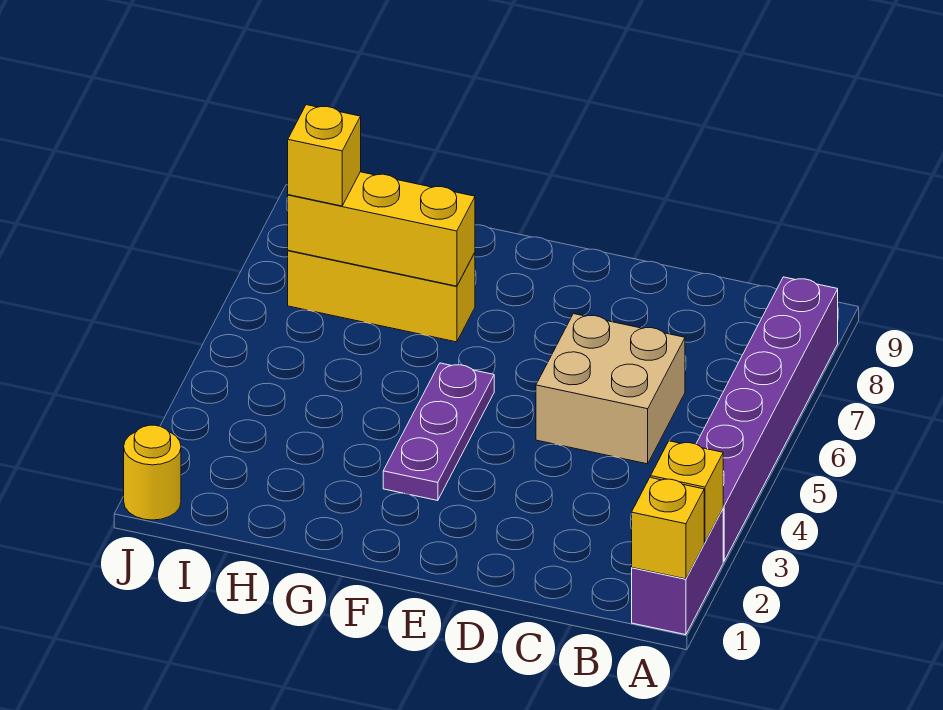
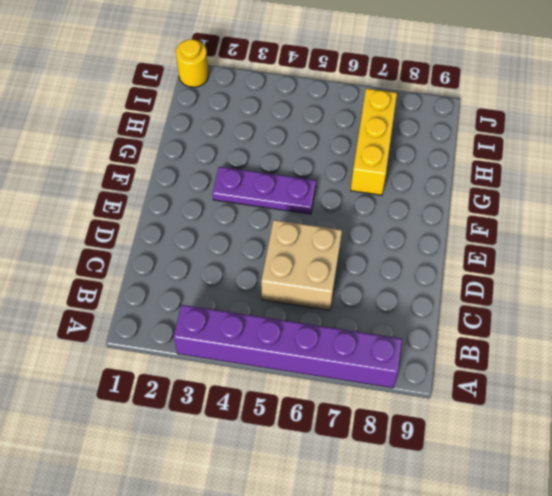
none -> purple brick A1:A2 level 1
none -> yellow brick A1 level 2

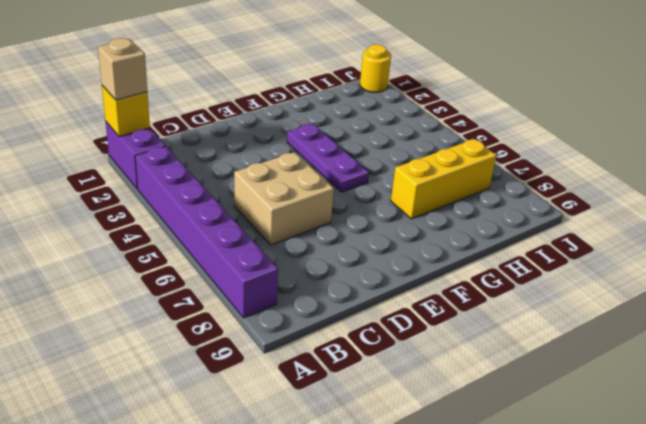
tan brick A1 level 3 -> none
none -> yellow brick A2 level 2
none -> yellow brick G7:I7 level 2

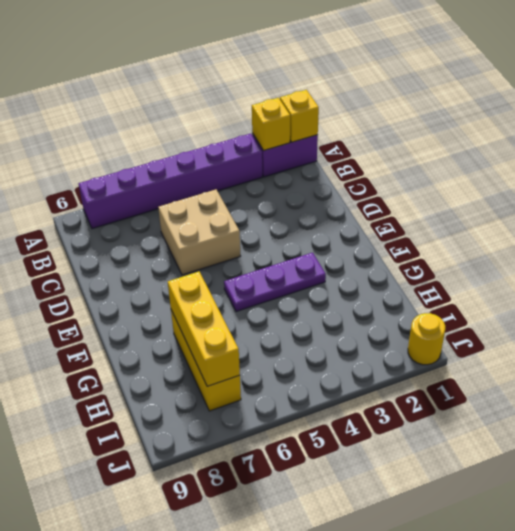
none -> yellow brick I7 level 3

